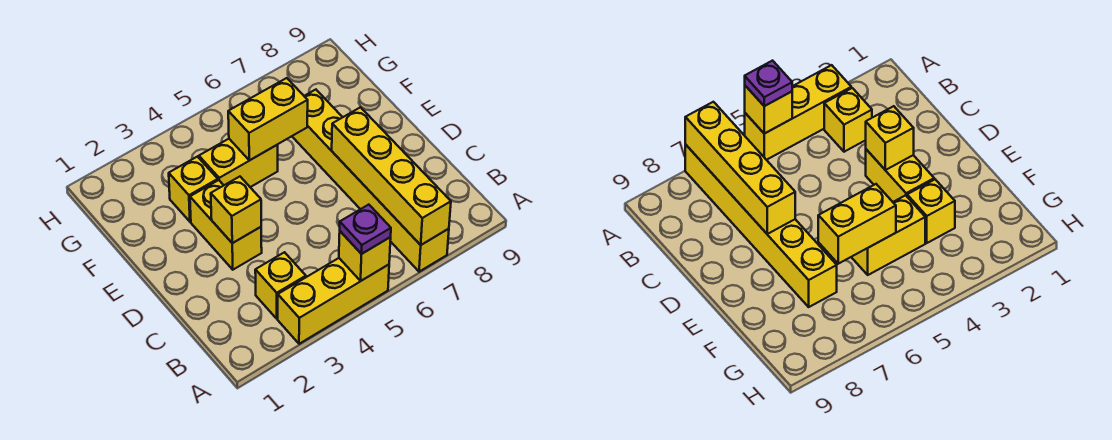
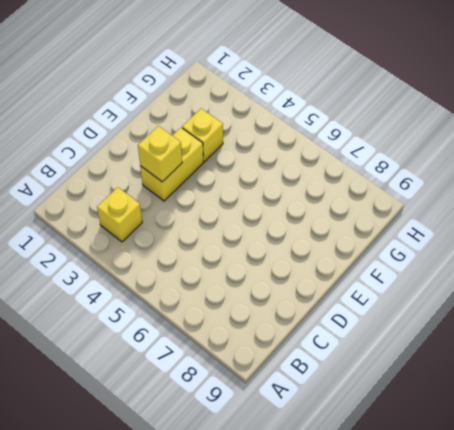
none -> yellow brick A3:A5 level 1
none -> yellow brick A7:F7 level 1

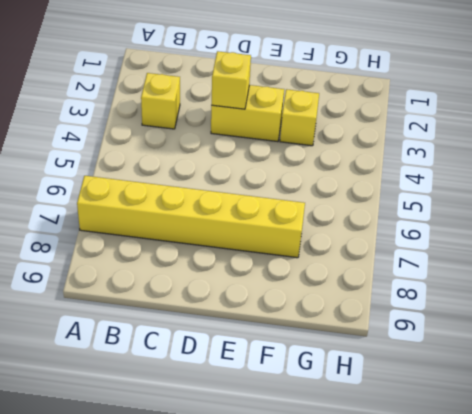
none -> yellow brick A3:A5 level 1
none -> yellow brick F4:F5 level 1

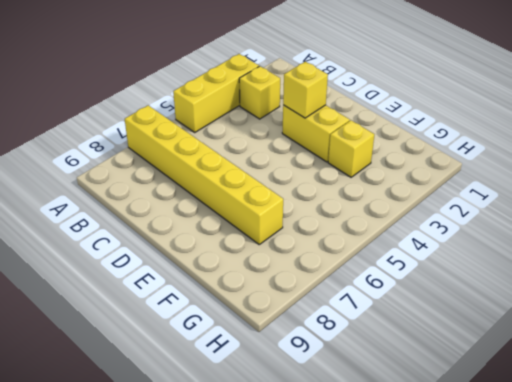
none -> yellow brick F4:F5 level 1
none -> yellow brick A5 level 2

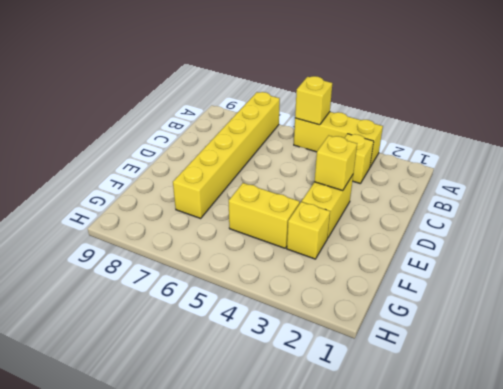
none -> yellow brick A7:D7 level 2
none -> yellow brick F5:F6 level 2

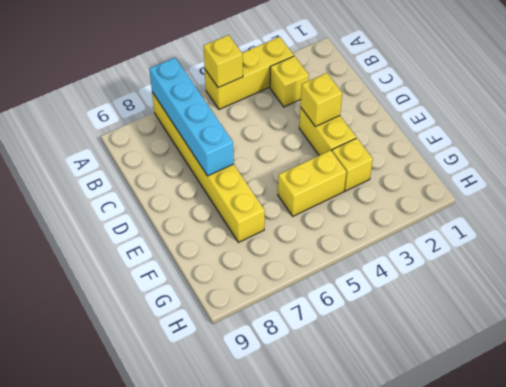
cyan brick A7:D7 level 2 -> yellow brick A7:D7 level 2
none -> yellow brick F5:F6 level 2
none -> purple plate A5 level 3

